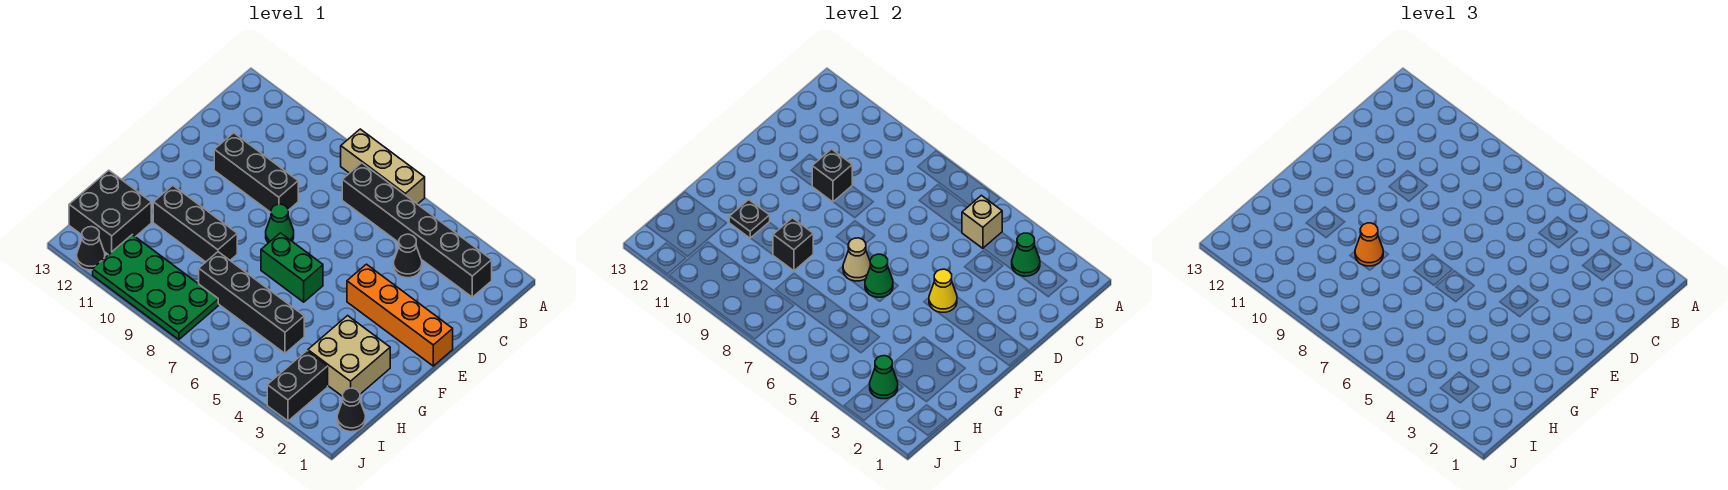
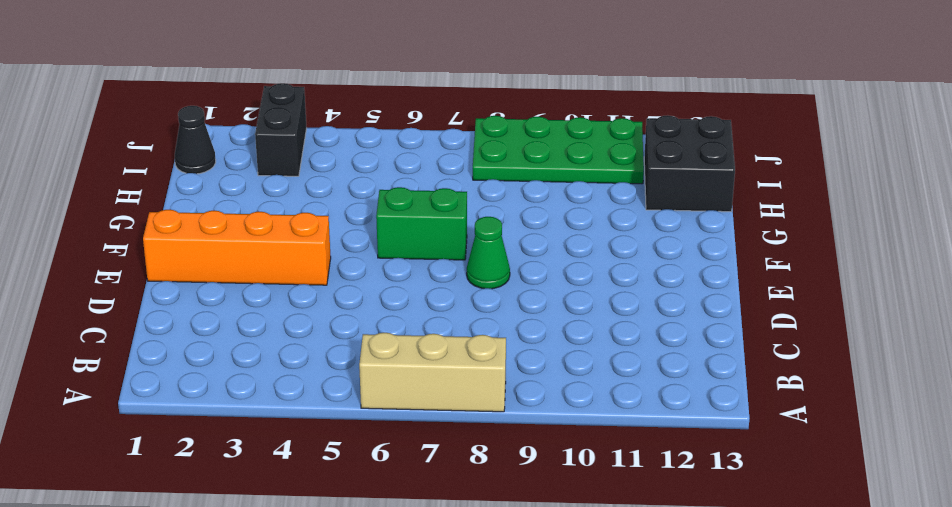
none -> black brick B2:B7 level 1
none -> black cone C4 level 1
none -> black brick D9:D11 level 1

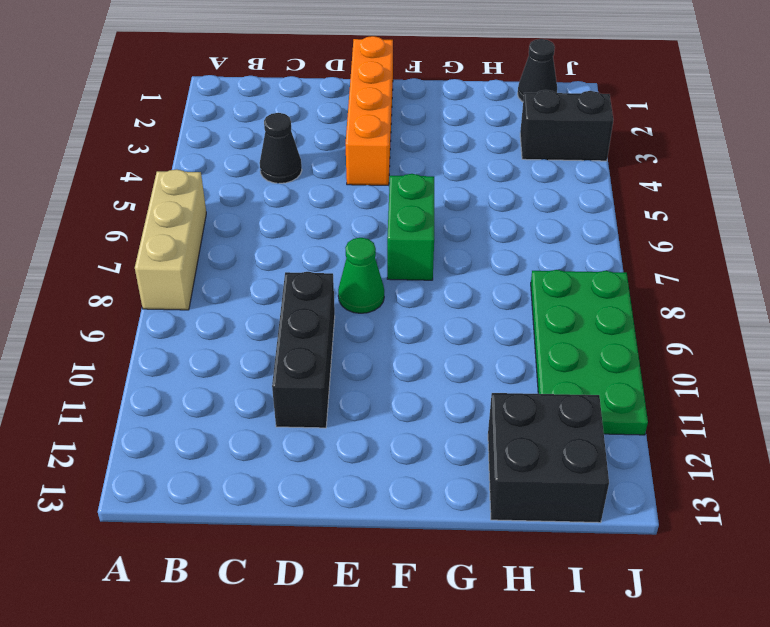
none -> black brick B2:B7 level 1
none -> tan brick G2:H3 level 1
none -> black brick G9:G11 level 1

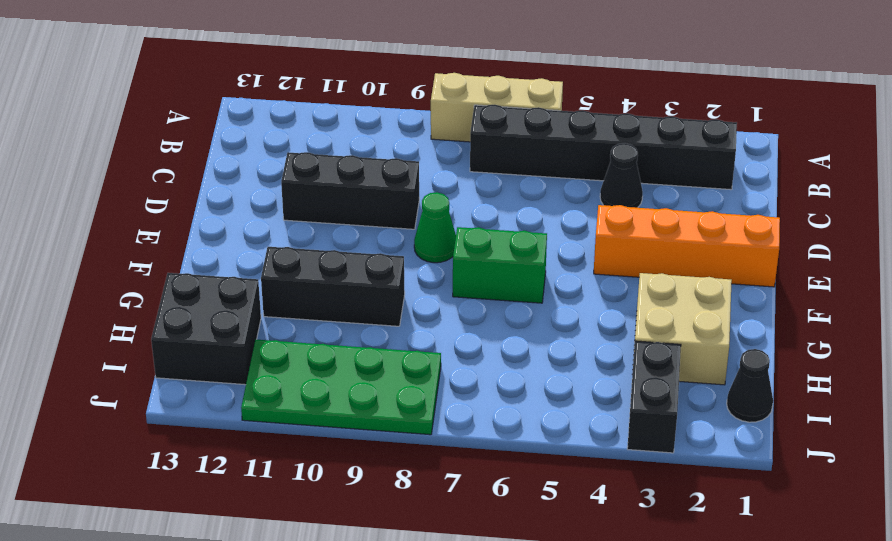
none -> black brick H5:H8 level 1
none -> black cone J12 level 1
none -> green cone B3 level 2

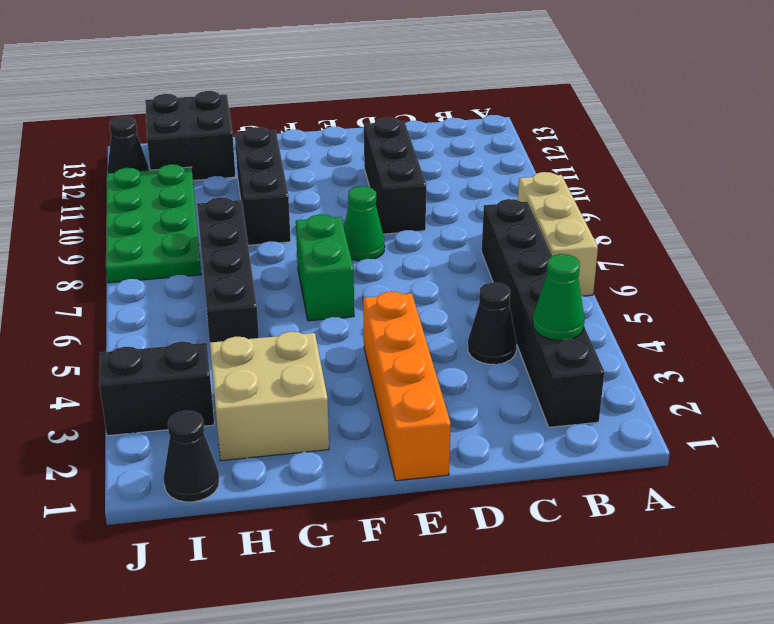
none -> tan brick B5 level 2
none -> black brick D10 level 2
none -> yellow cone E4 level 2

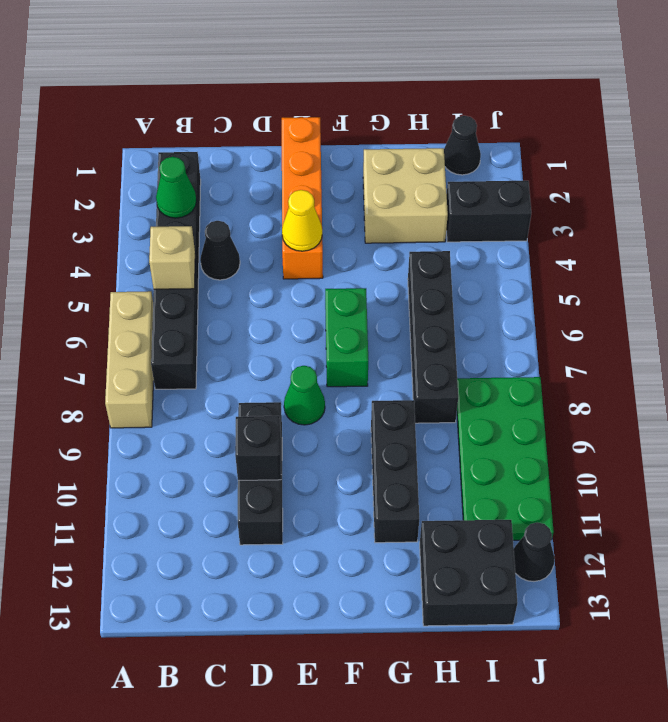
none -> green cone F6 level 2
none -> tan cone F7 level 2
none -> black brick G9 level 2

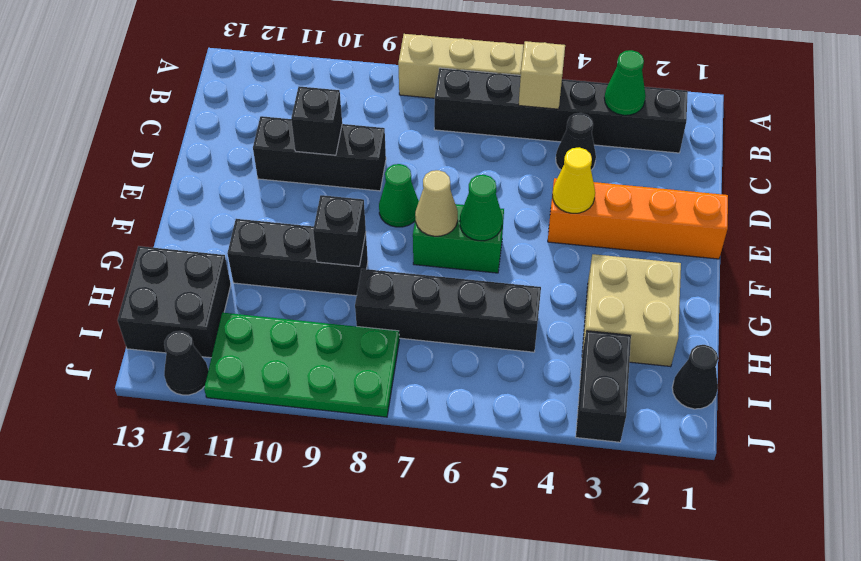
none -> black plate G11 level 2
none -> green cone I3 level 2
none -> orange cone G9 level 3

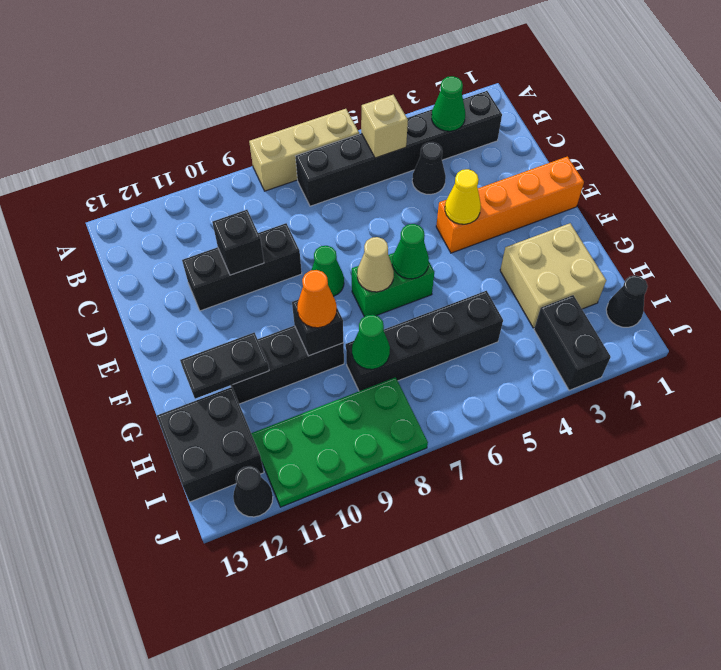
black plate G11:G12 level 2 -> black plate G11 level 2
green cone H8 level 2 -> green cone I3 level 2

